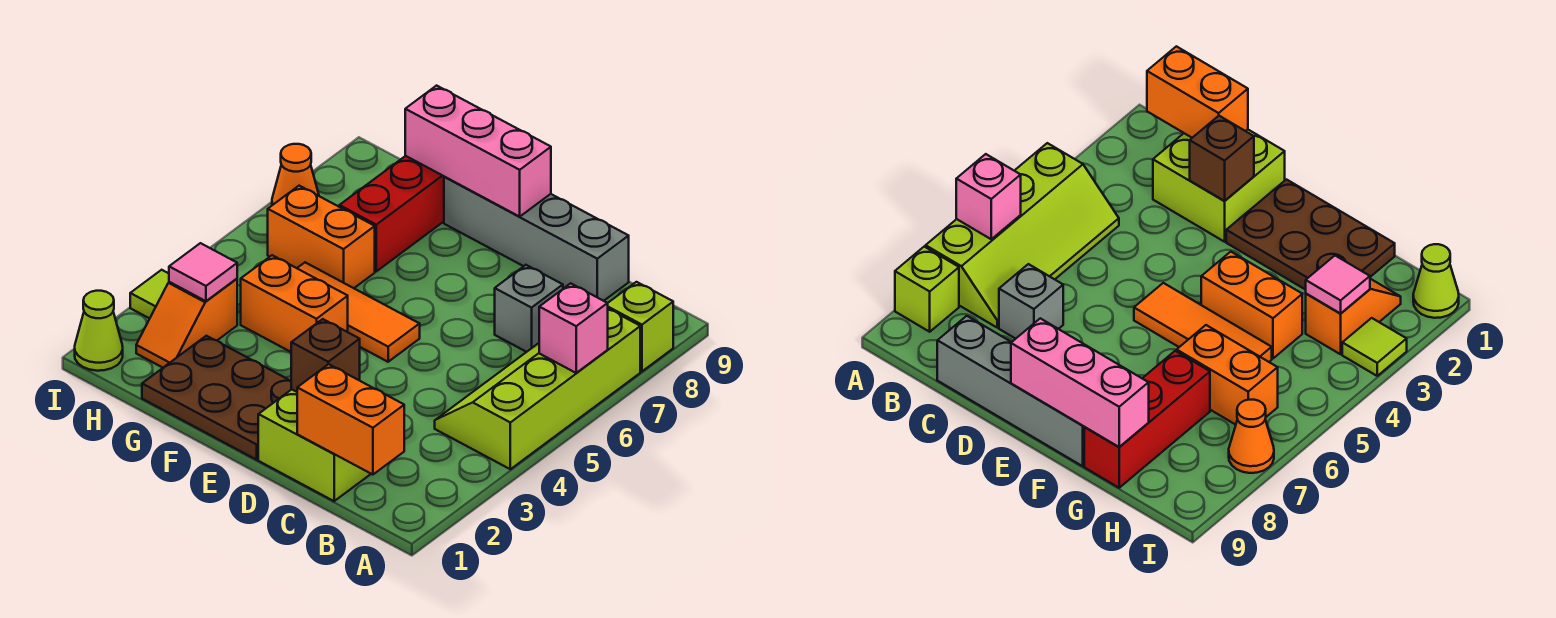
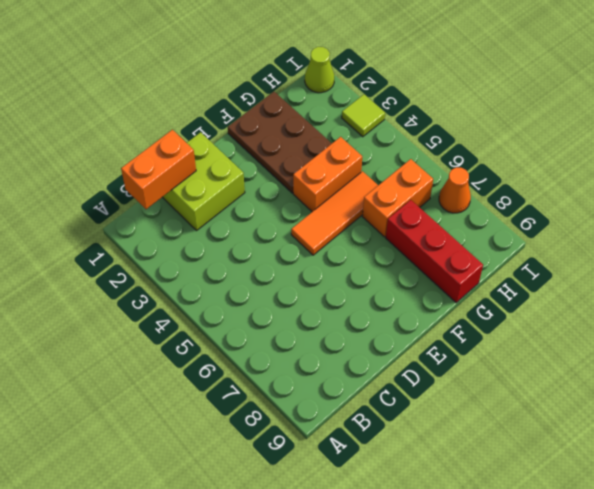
brown plate F1:G3 level 1 -> brown plate E1:G2 level 1
none -> lime slope A4:B7 level 1 top A
none -> lime brick A8 level 1
none -> grey brick C7 level 1

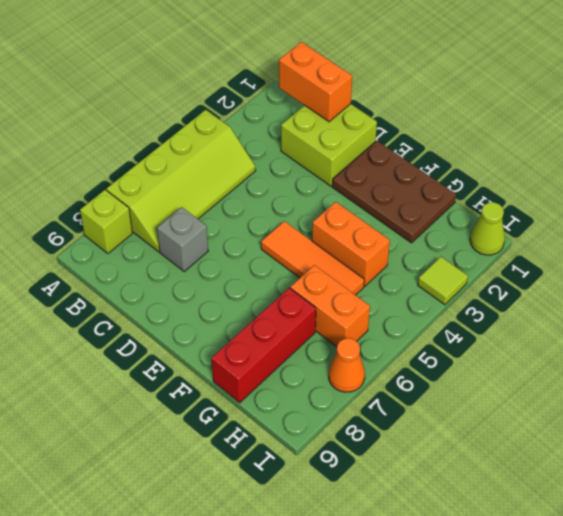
none -> grey brick C9:F9 level 1
none -> orange slope H2:H3 level 1 top 3
none -> pink brick A6 level 2

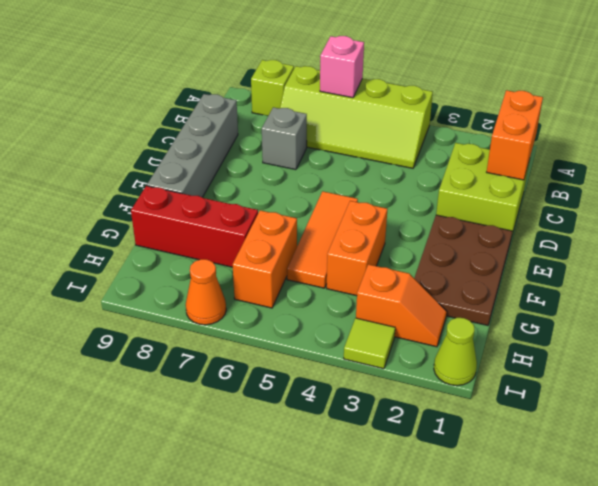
none -> brown brick D2 level 2
none -> pink brick E9:G9 level 2
none -> pink tile H3 level 2

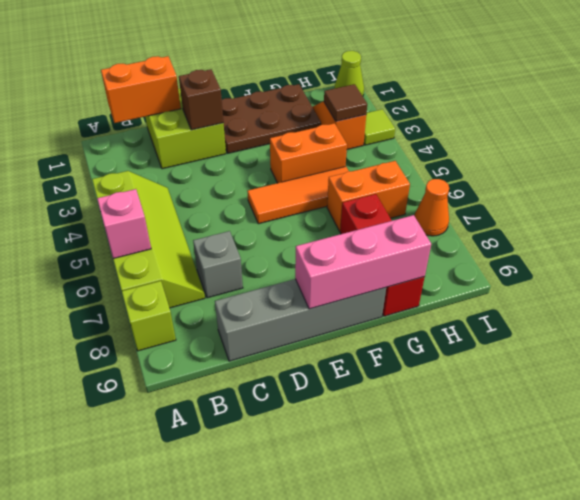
brown tile H3 level 2 -> pink tile H3 level 2

